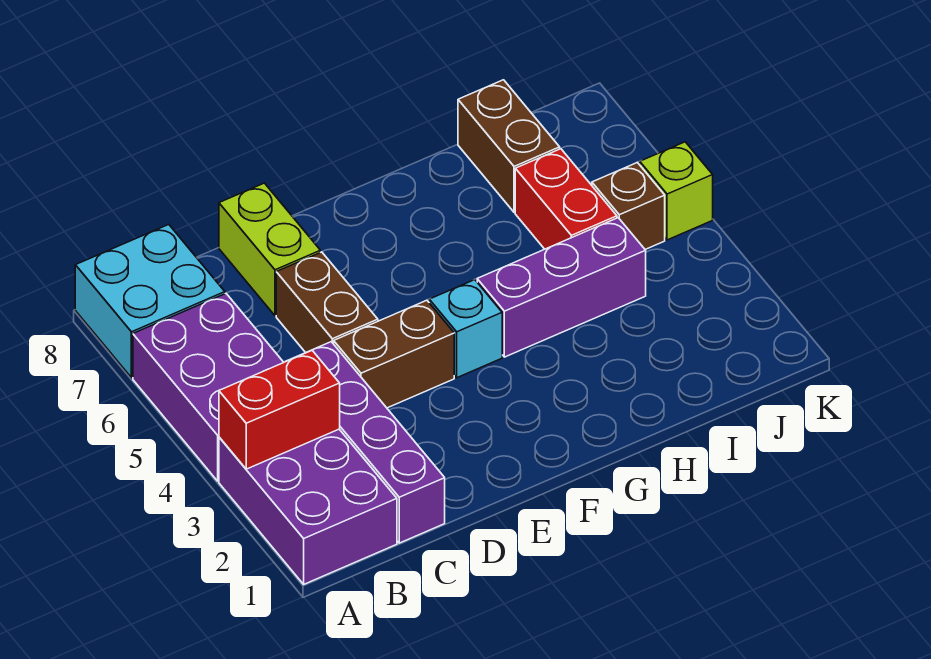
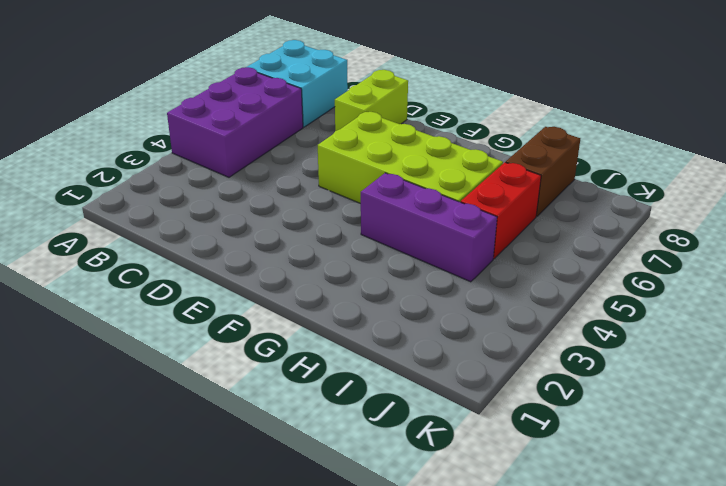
lime brick E5:H6 level 1 -> none
none -> purple brick A1:B3 level 1
none -> purple brick C1:C4 level 1
none -> brown brick D4:E4 level 1

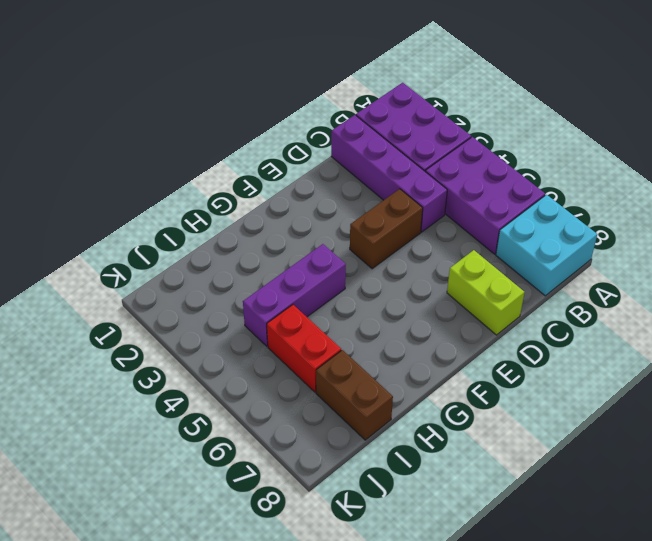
none -> brown brick D5:D6 level 1
none -> cyan brick F4 level 1
none -> brown brick J5 level 1

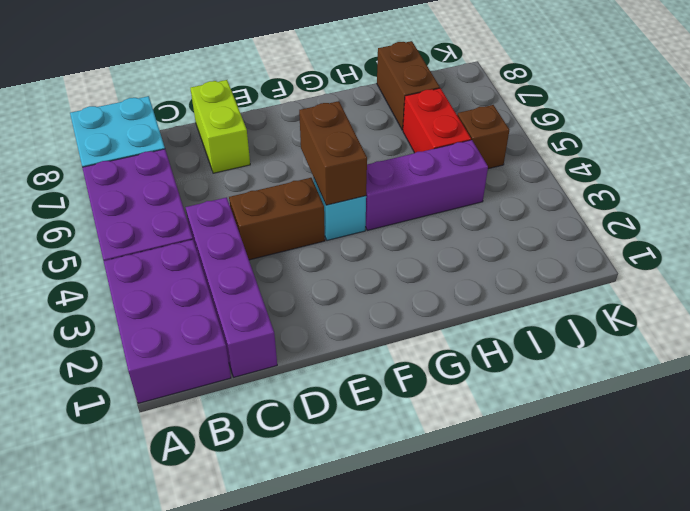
brown brick F4:F5 level 2 -> brown brick D5:D6 level 1
none -> lime brick K5 level 1
none -> red brick A3:B3 level 2

